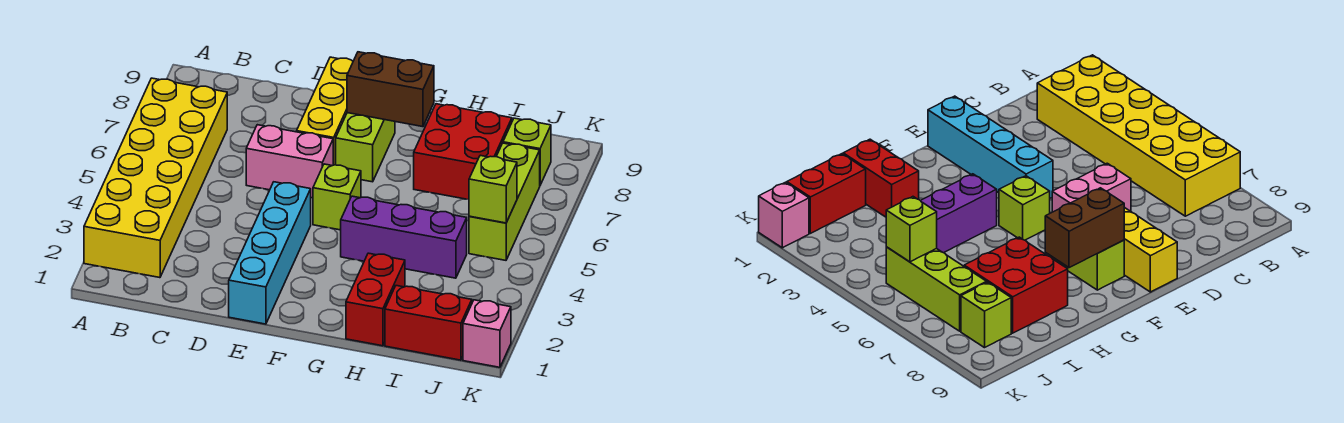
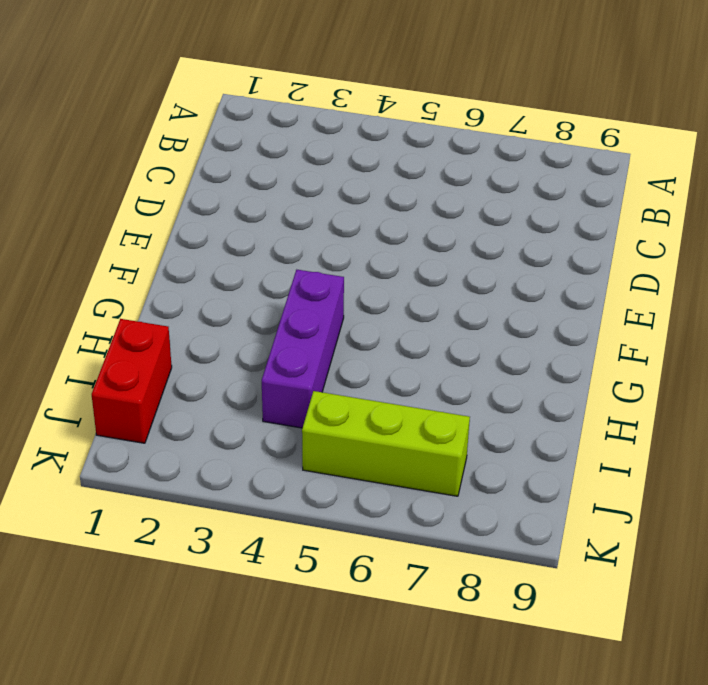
none -> yellow brick A2:B7 level 1
none -> pink brick D6:E6 level 1
none -> cyan brick E1:E4 level 1

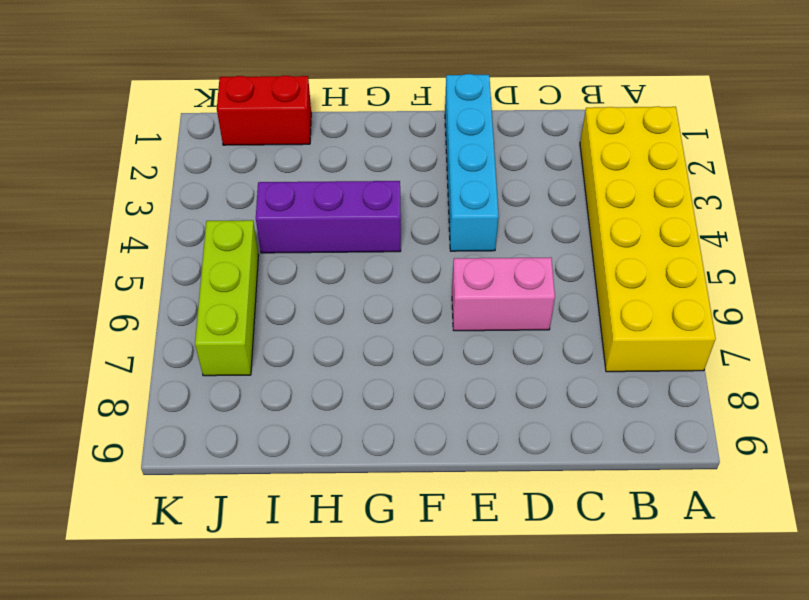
none -> yellow brick E7:E9 level 1
none -> lime brick F5 level 1
none -> lime brick F7:F8 level 1

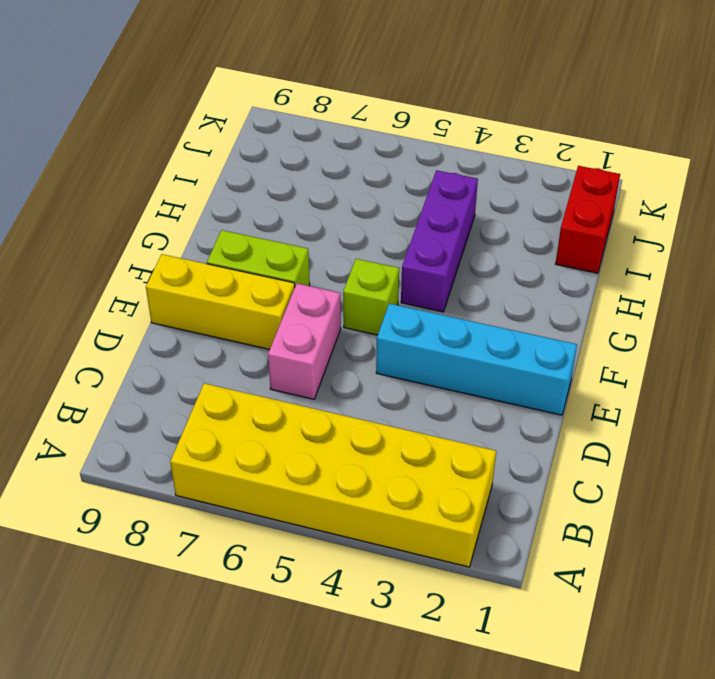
none -> red brick H1:H2 level 1
none -> red brick H7:I8 level 1
none -> lime brick J5:J7 level 1

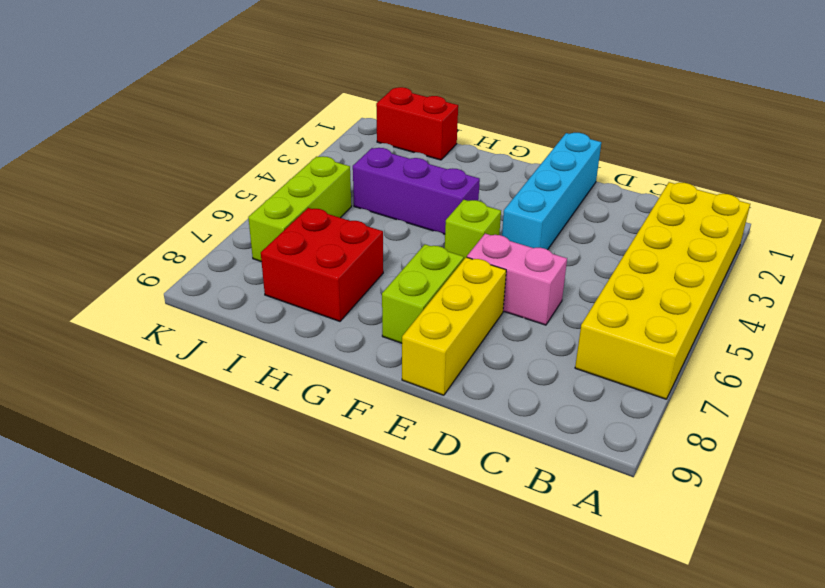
none -> red brick H1:H2 level 1
none -> lime brick J8 level 1
none -> pink brick K1 level 1

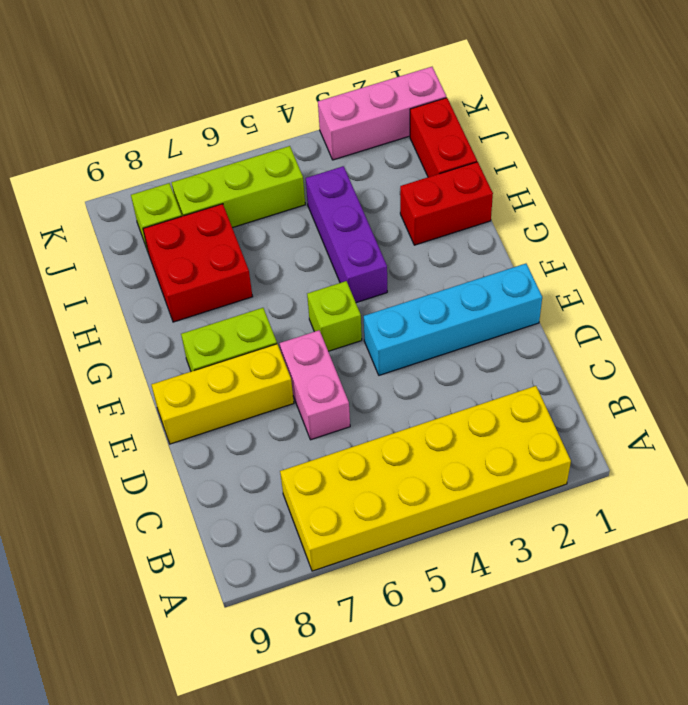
pink brick K1:K3 level 1 -> pink brick K1 level 1
none -> brown brick F8:G8 level 2
none -> lime brick J5 level 2

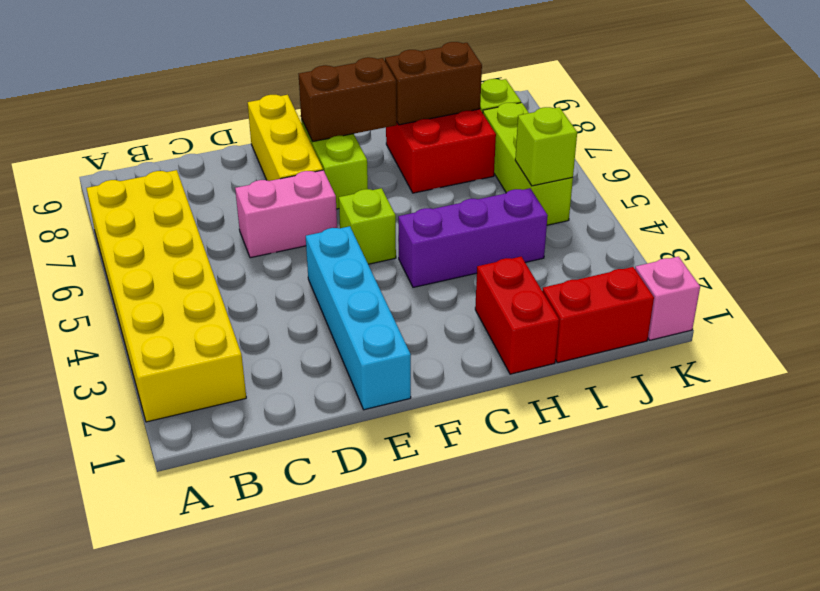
brown brick H8:I8 level 2 -> none

